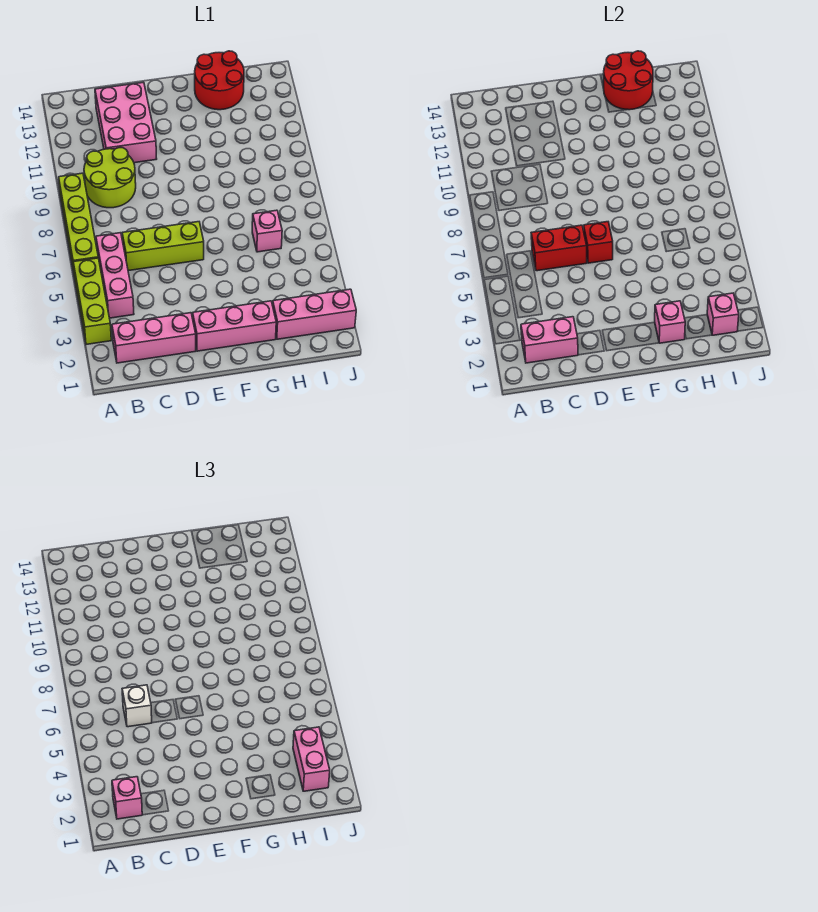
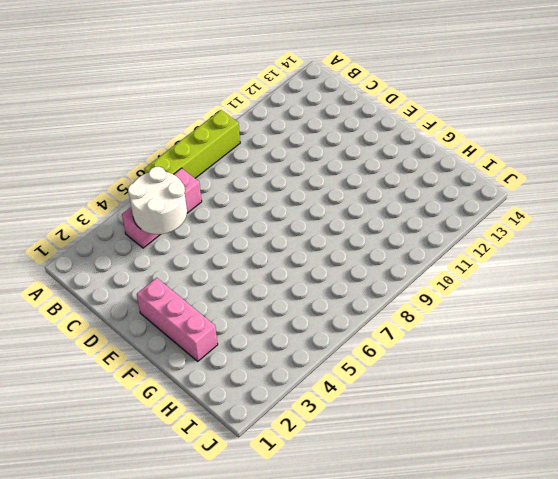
white round brick B4:C5 level 2 -> none
none -> lime brick A3:A5 level 1
none -> pink brick B2:D2 level 1
none -> lime round brick B9:C10 level 1

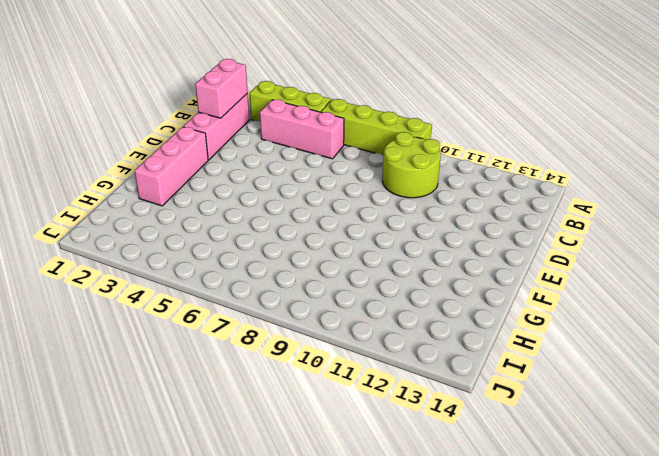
none -> lime brick C6:E6 level 1
none -> pink brick C11:D13 level 1
none -> red round brick G13:H14 level 1

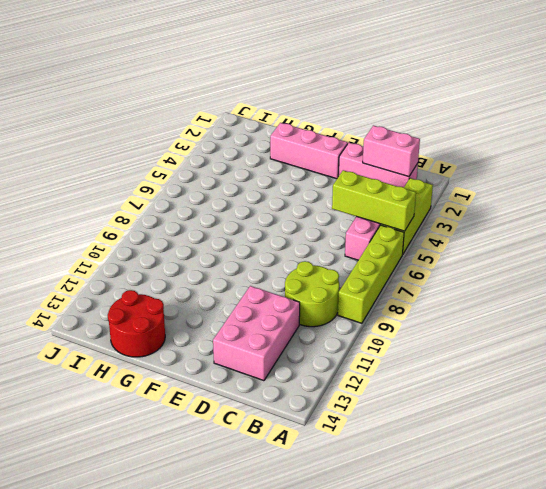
lime brick A5:C5 level 2 -> lime brick C6:E6 level 1
none -> pink brick H2:J2 level 1
none -> pink brick H6 level 1
none -> red brick C6:D6 level 2

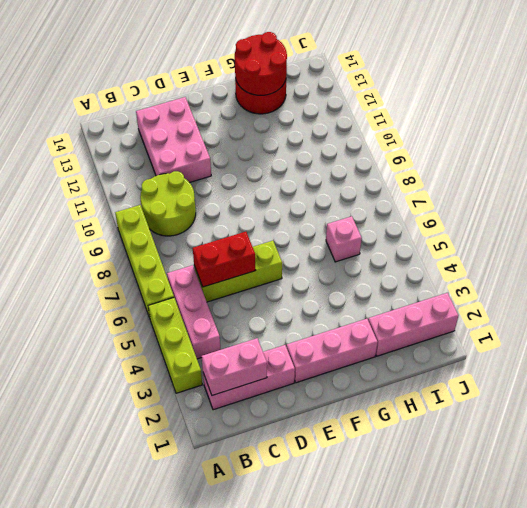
none -> red brick E6 level 2
none -> pink brick G2 level 2
none -> pink brick I2 level 2

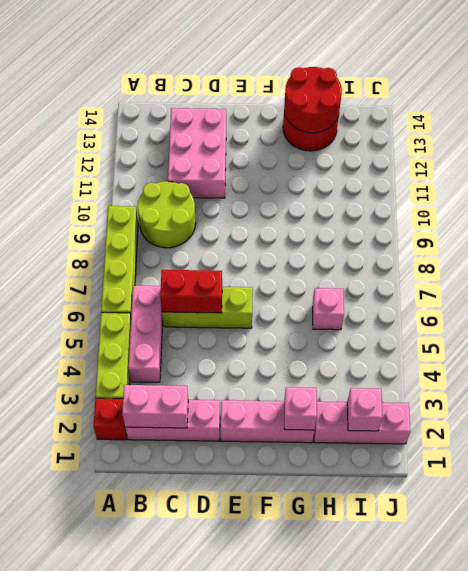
red brick A2 level 1 -> red brick E6 level 2
none -> pink brick B2 level 3
none -> white brick C6 level 3
none -> pink brick I2:I3 level 3

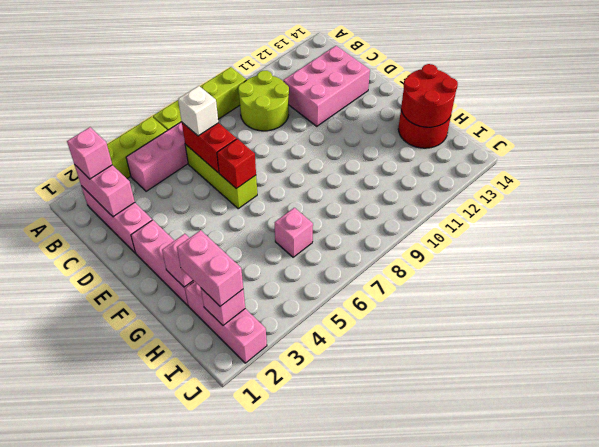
pink brick H2:I2 level 3 -> pink brick I2:I3 level 3

